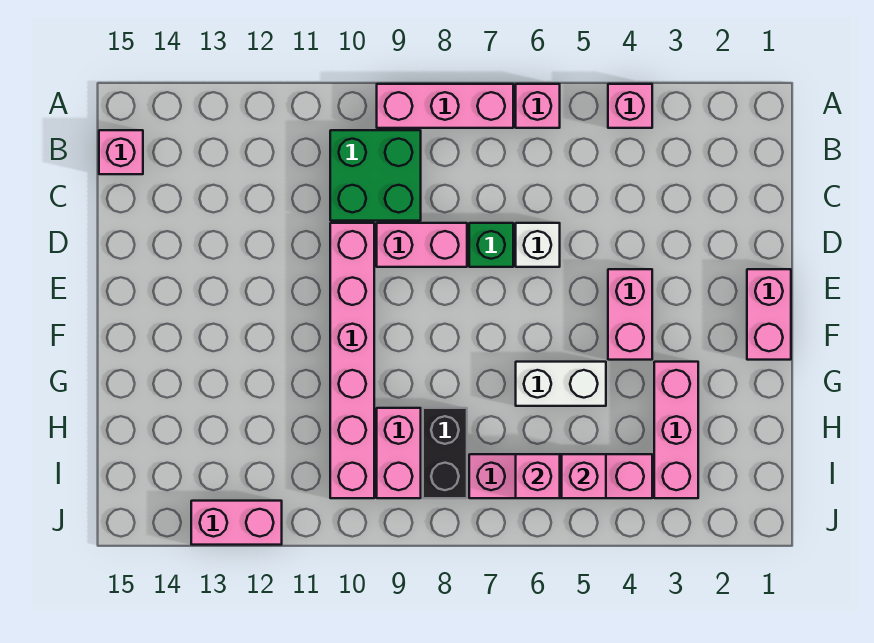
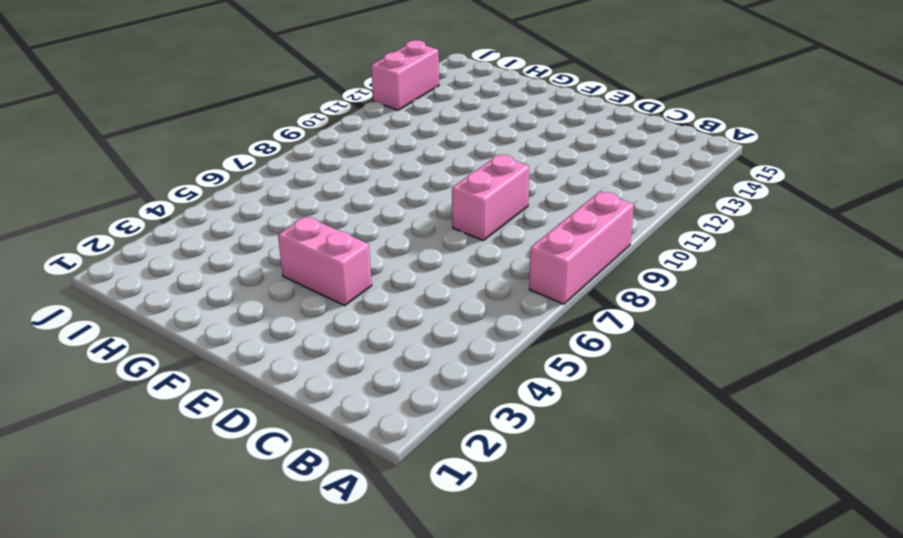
none -> pink brick A4 level 1
none -> pink brick A6 level 1
none -> green brick B9:C10 level 1

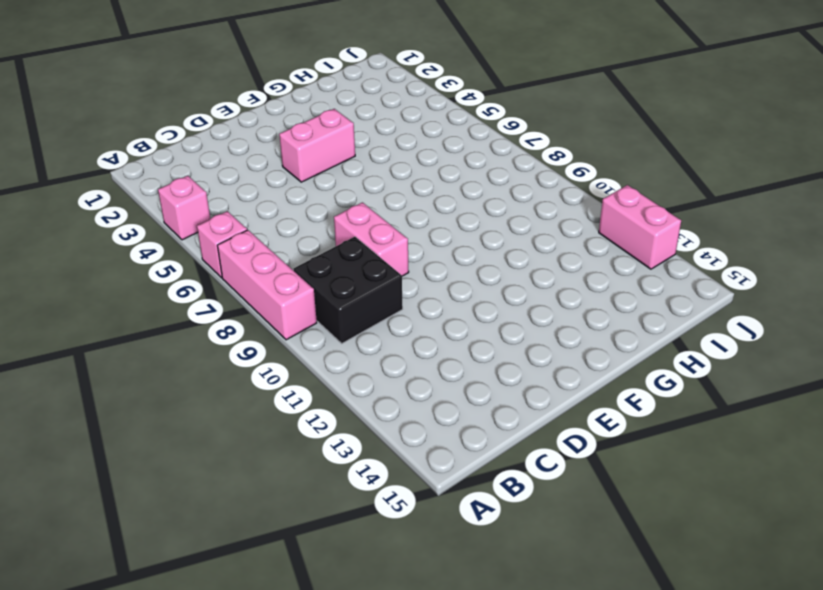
black brick B9:C10 level 1 -> green brick B9:C10 level 1
none -> pink brick B15 level 1
none -> white brick D6 level 1
none -> green brick D7 level 1

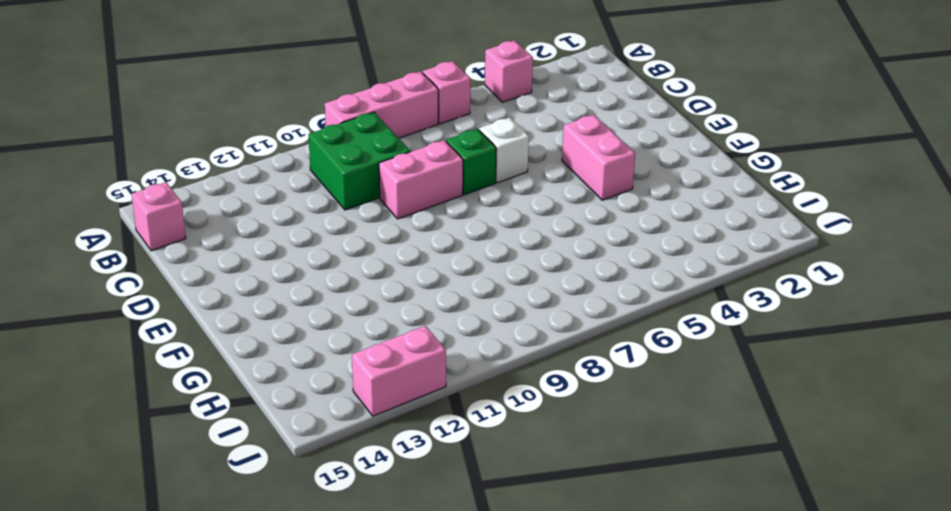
none -> pink brick D10:I10 level 1
none -> pink brick E1:F1 level 1
none -> pink brick G3:I3 level 1

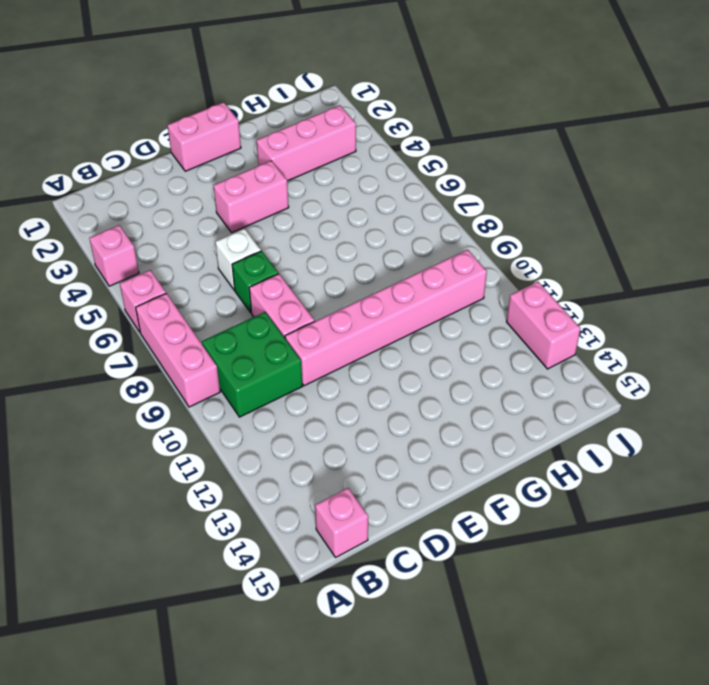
none -> white brick G5:G6 level 1
none -> black brick H8:I8 level 1
none -> pink brick H9:I9 level 1

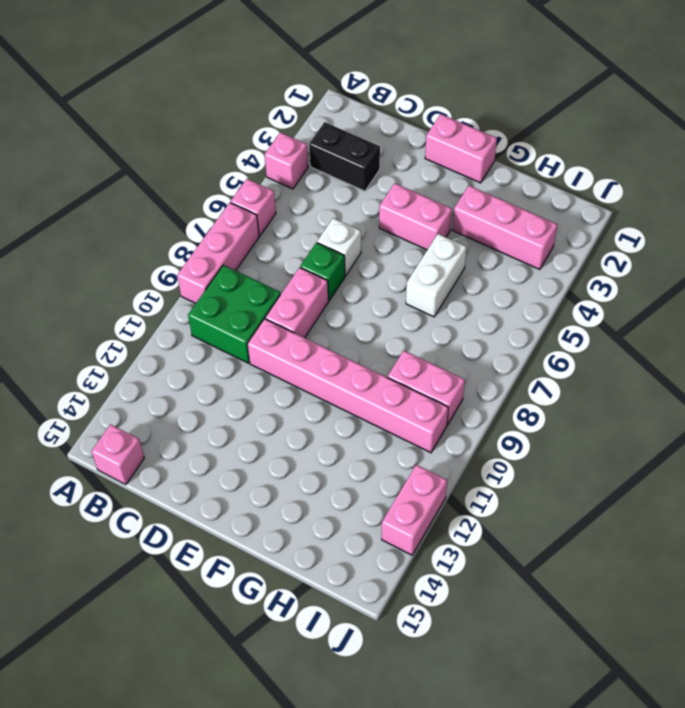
black brick B3:C3 level 1 -> black brick H8:I8 level 1
none -> pink brick I4:I7 level 1
none -> pink brick I5 level 2
none -> pink brick I6 level 2

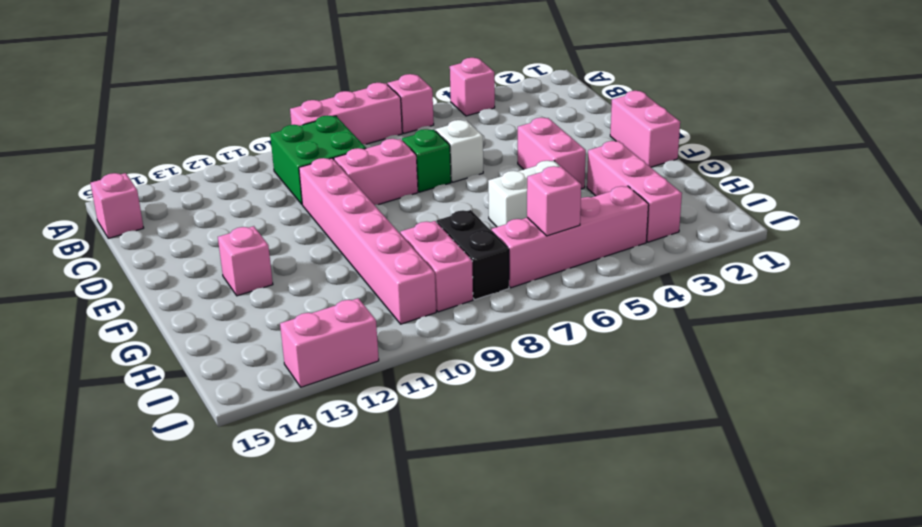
pink brick F13 level 1 -> pink brick I5 level 2

